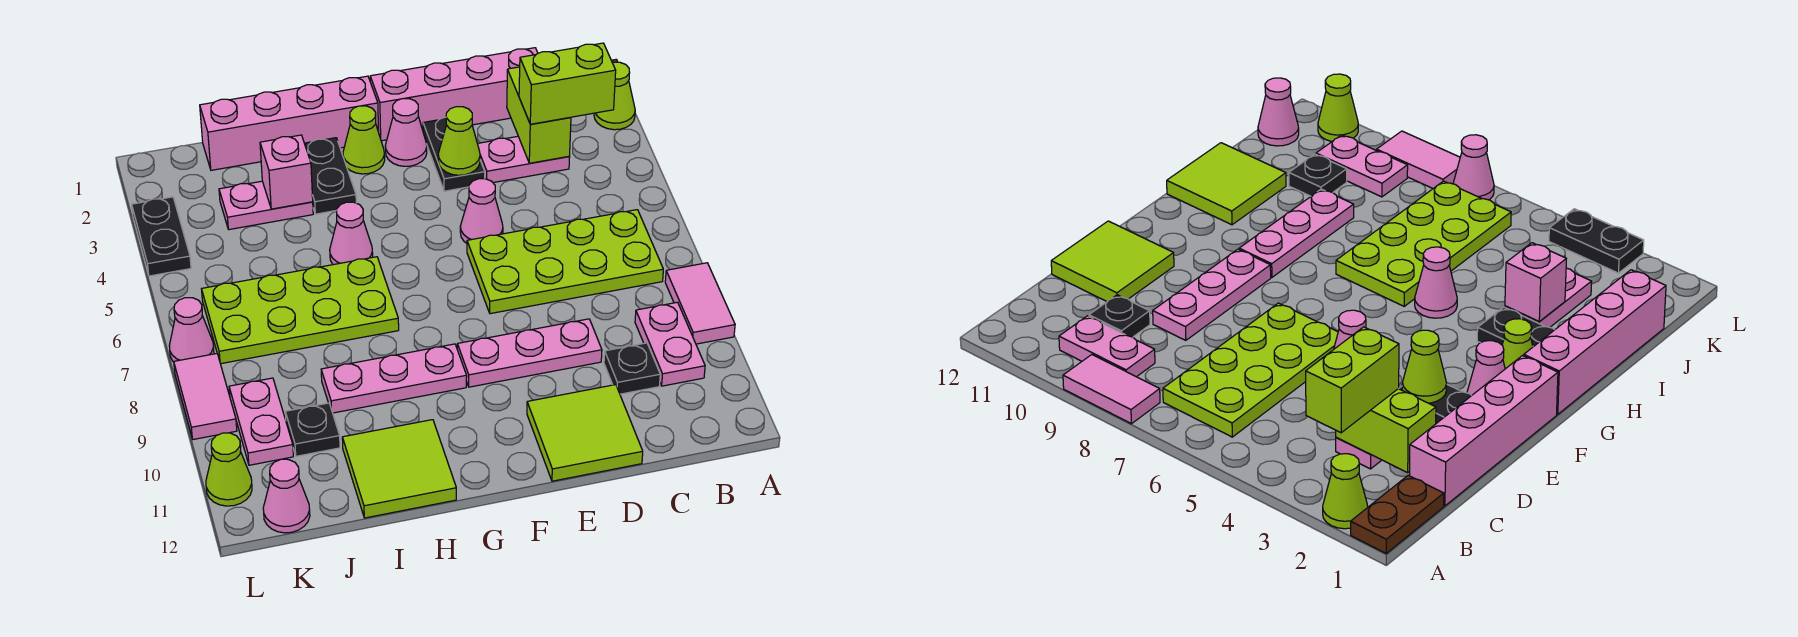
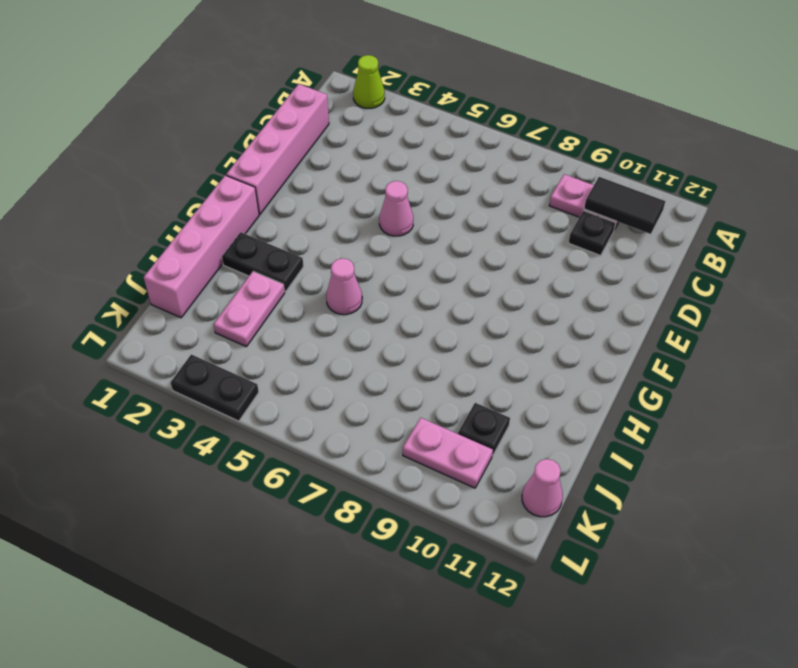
black tile B10:B11 level 2 -> none
none -> brown plate A1:B1 level 1
none -> pink tile A8:A9 level 1
none -> lime plate B6:E7 level 1
none -> pink plate C3:D3 level 1

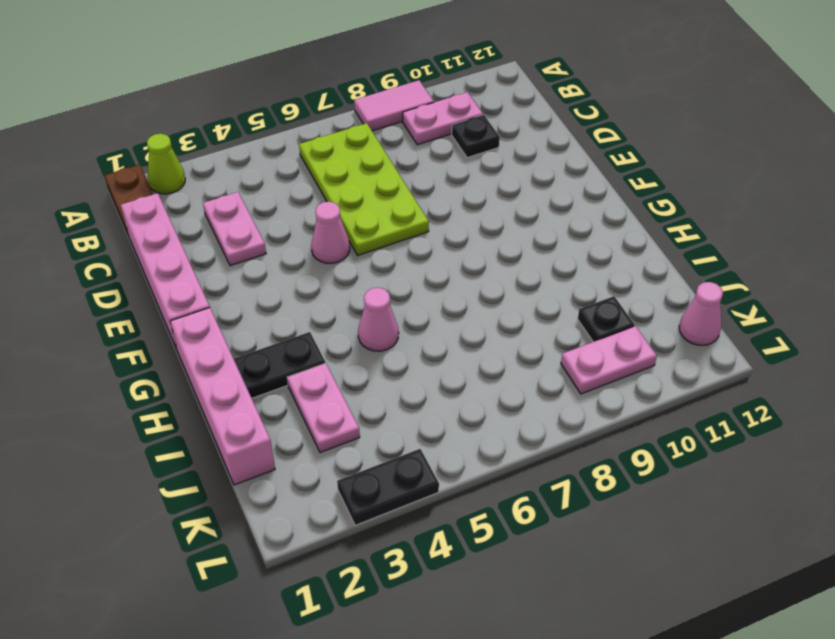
none -> pink plate D9:F9 level 1
none -> lime tile D11:E12 level 1
none -> black plate E2:E3 level 1
none -> pink cone F2 level 1

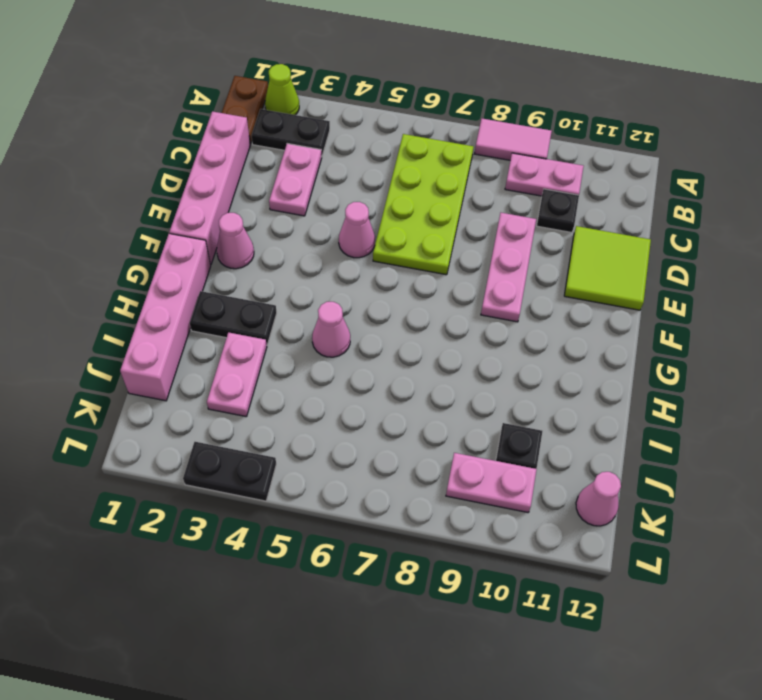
black plate B2:B3 level 1 -> black plate E2:E3 level 1
none -> lime cone G2 level 1
none -> pink plate G9:I9 level 1
none -> lime plate H6:K7 level 1
none -> lime tile H11:I12 level 1

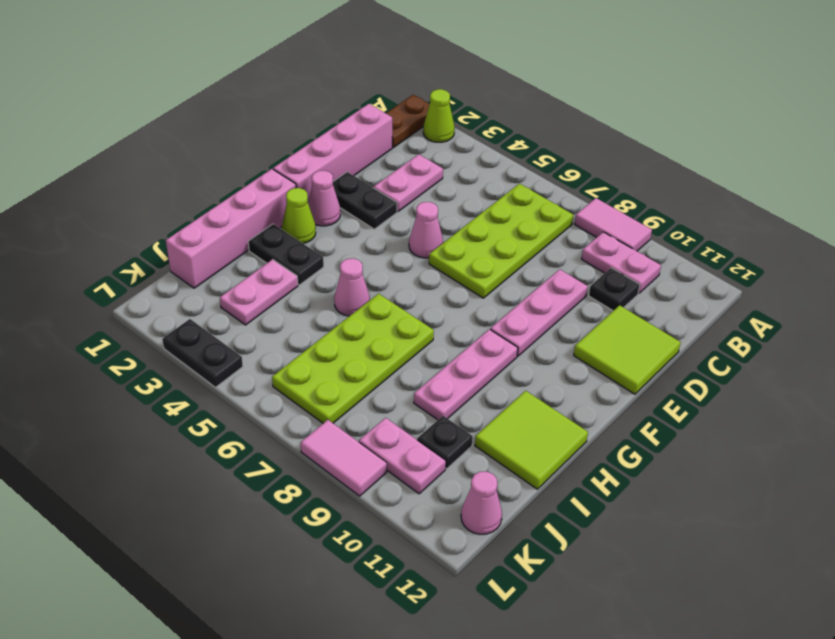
none -> pink cone L7 level 1
none -> lime cone L11 level 1
none -> lime brick C2:C3 level 2
none -> lime cone E3 level 2

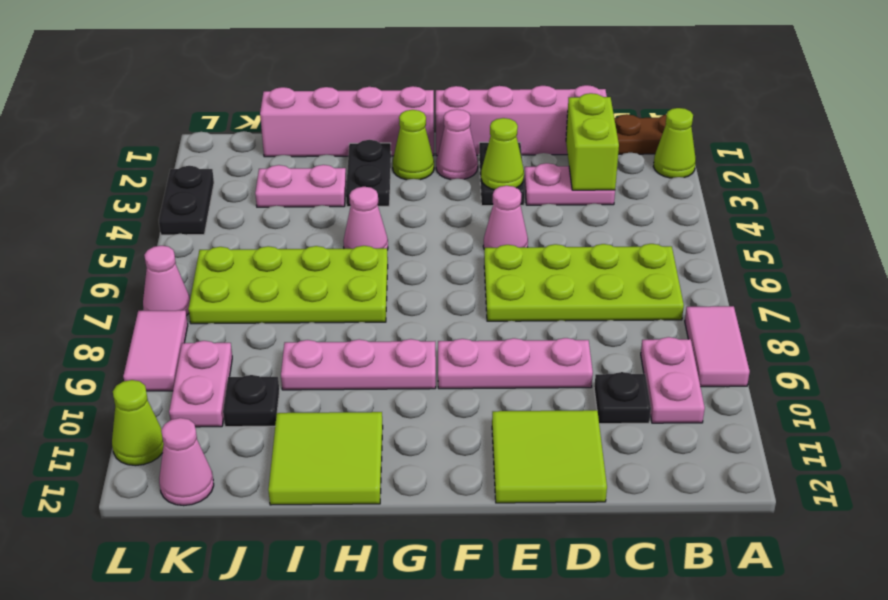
none -> pink brick I3 level 2
none -> lime brick B3:C3 level 3

